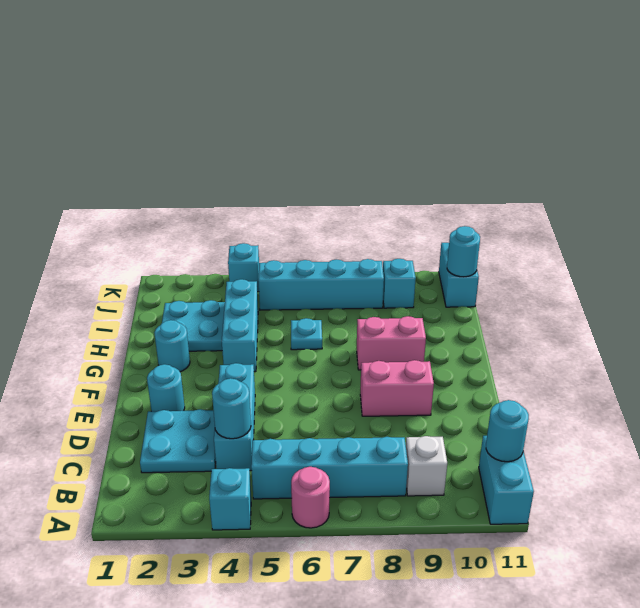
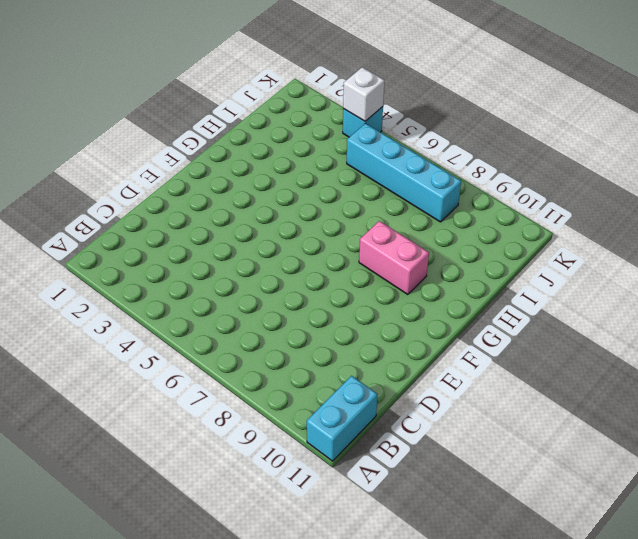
white brick K4 level 2 -> white brick B9 level 1
none -> cyan brick A4 level 1
none -> pink round brick A6 level 1
none -> cyan brick B5:B8 level 1

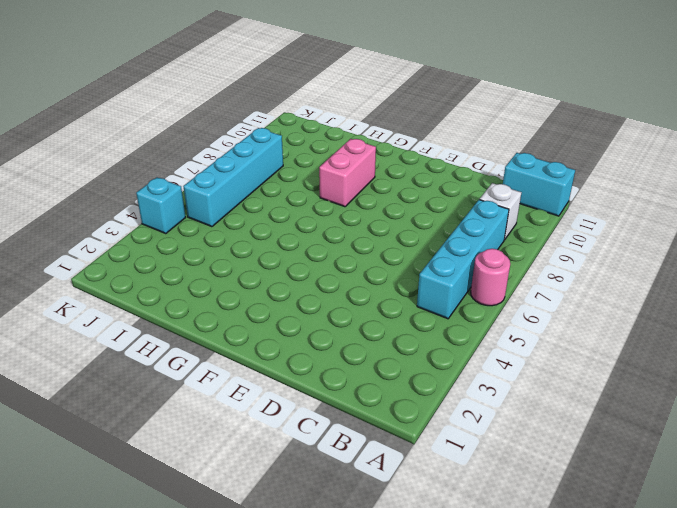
none -> cyan brick A4 level 1
none -> cyan plate C2:D3 level 1
none -> cyan brick C4:E4 level 1

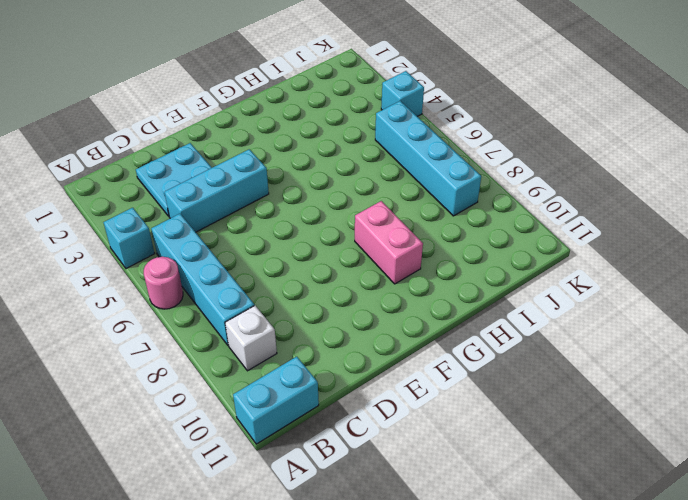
none -> cyan round brick E2 level 1
none -> pink brick E8:E9 level 1
none -> cyan round brick G2 level 1

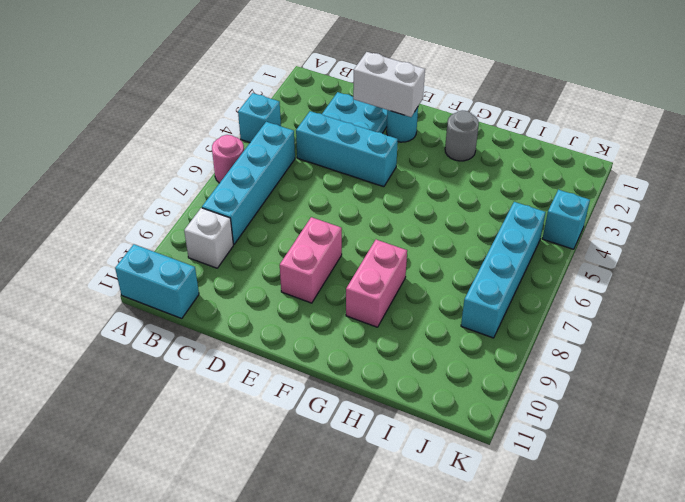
white brick D2:E2 level 2 -> none
grey round brick G2 level 1 -> cyan round brick G2 level 1
none -> cyan brick G4:I4 level 1
none -> cyan plate H2:I3 level 1
none -> cyan plate H6 level 1

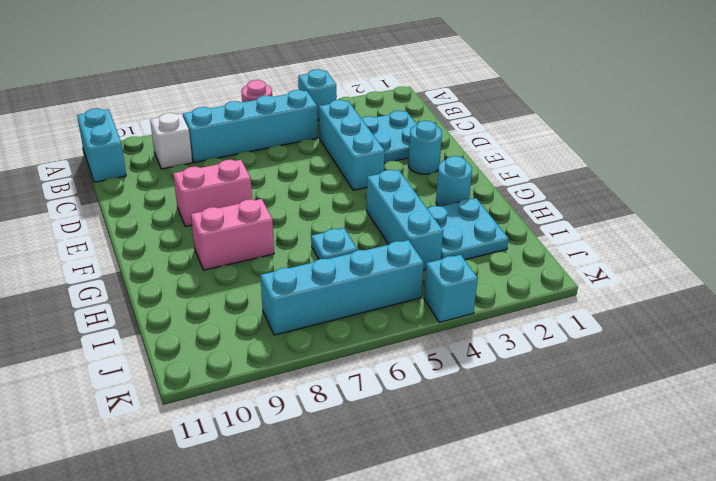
none -> cyan brick J9 level 1
none -> cyan brick J11:K11 level 1
none -> cyan round brick B11 level 2

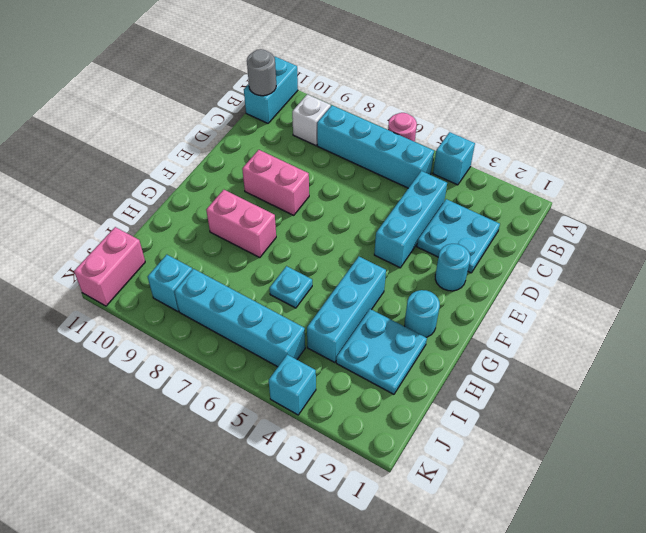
grey round brick B11 level 2 -> cyan round brick B11 level 2
pink brick J11:K11 level 1 -> cyan brick J11:K11 level 1
none -> cyan round brick C4 level 2
none -> cyan round brick J11 level 2

